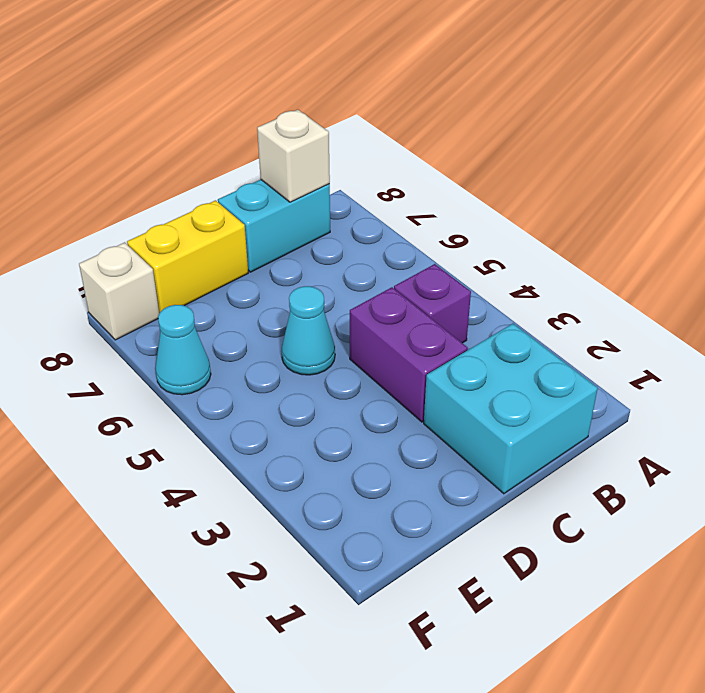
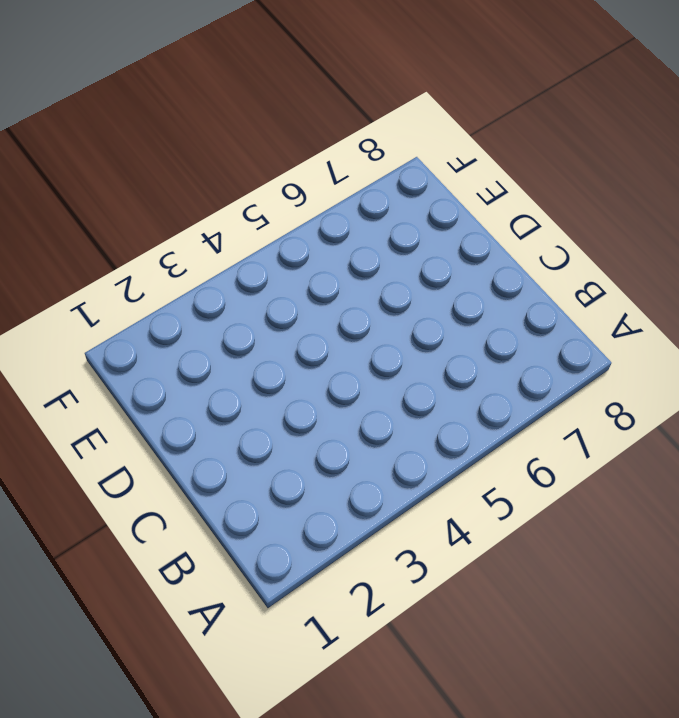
none -> cyan brick B1:C2 level 1
none -> purple brick B4 level 1

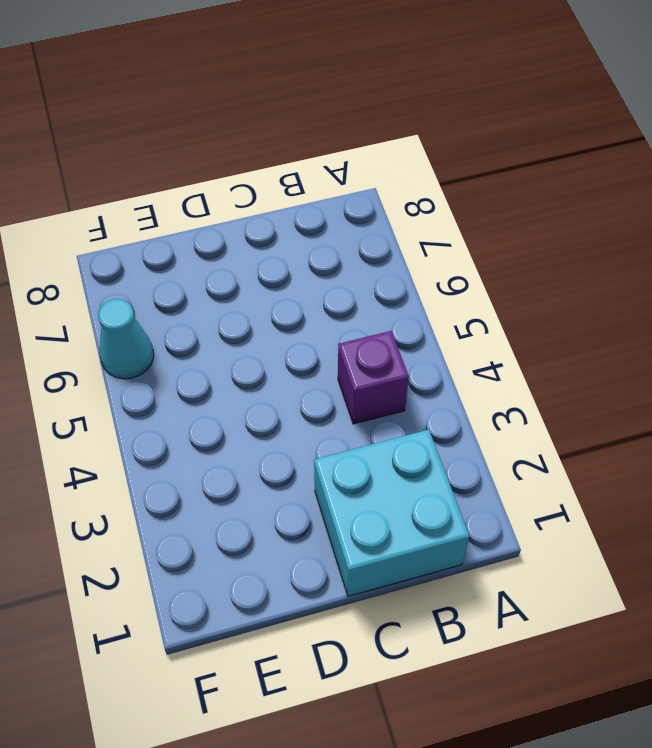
none -> cyan brick B8:C8 level 1
none -> purple brick C3:C4 level 1

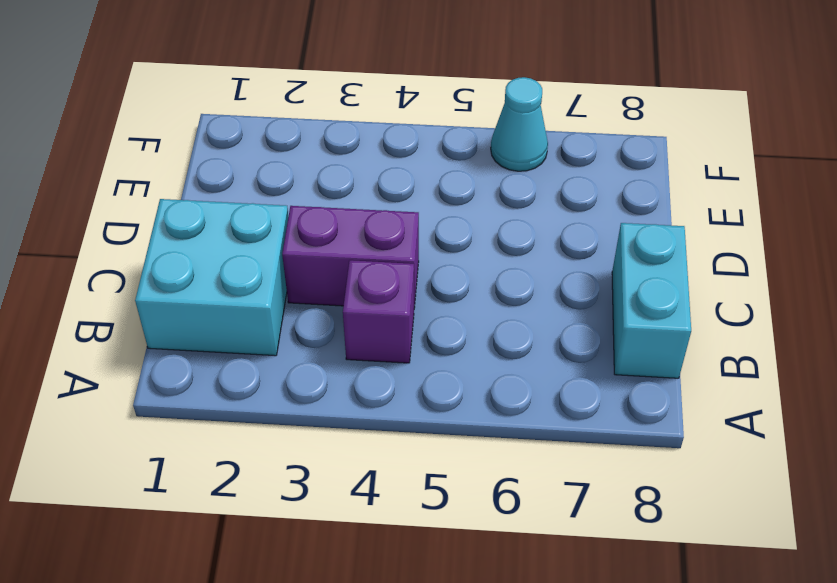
none -> cyan cone D5 level 1
none -> yellow brick D8:E8 level 1

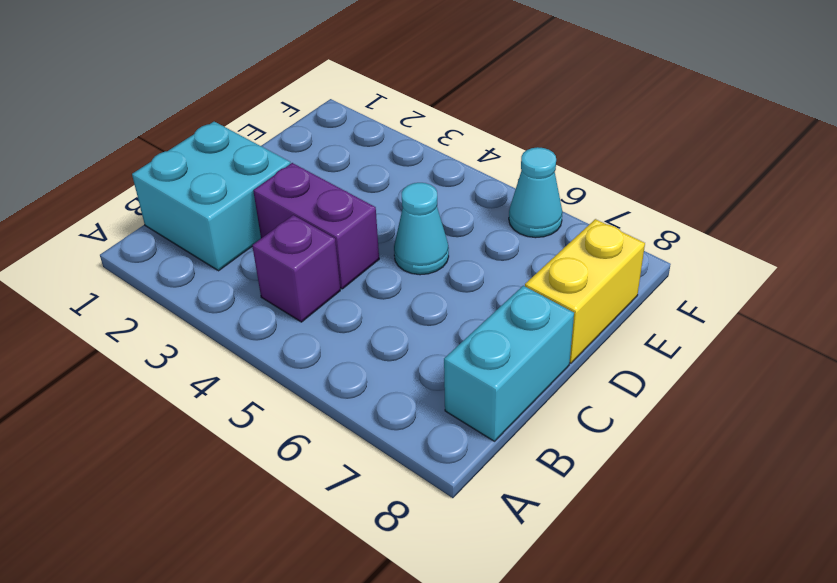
none -> white brick F8 level 1
none -> white brick B8 level 2

